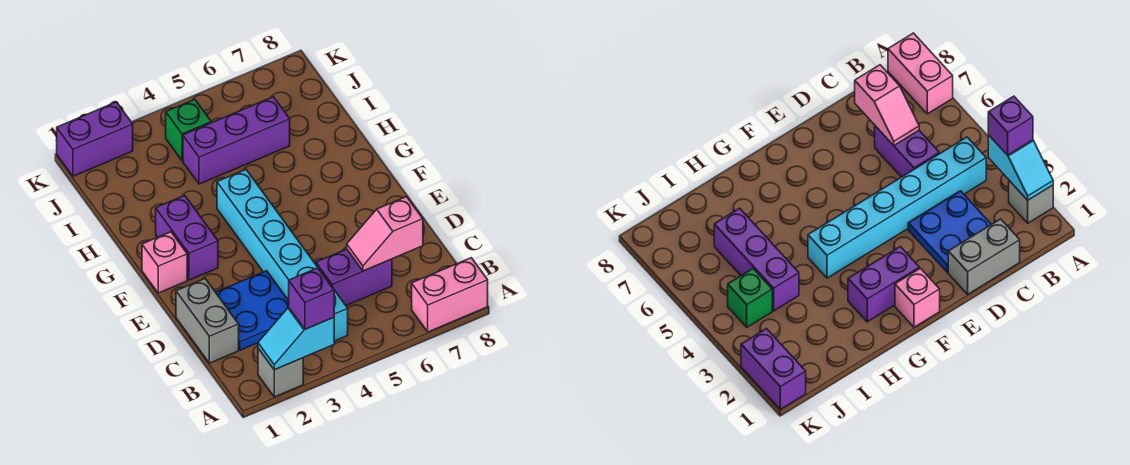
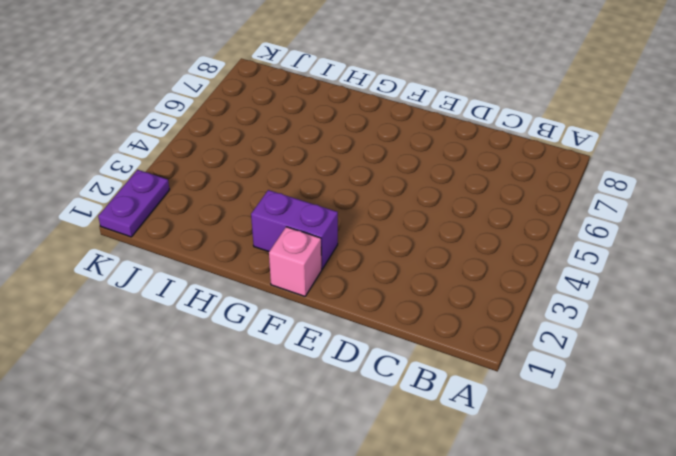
purple plate K1:K2 level 1 -> purple brick K1:K2 level 1
none -> grey brick A2 level 1
none -> pink brick A7:A8 level 1
none -> cyan brick B4:G4 level 1

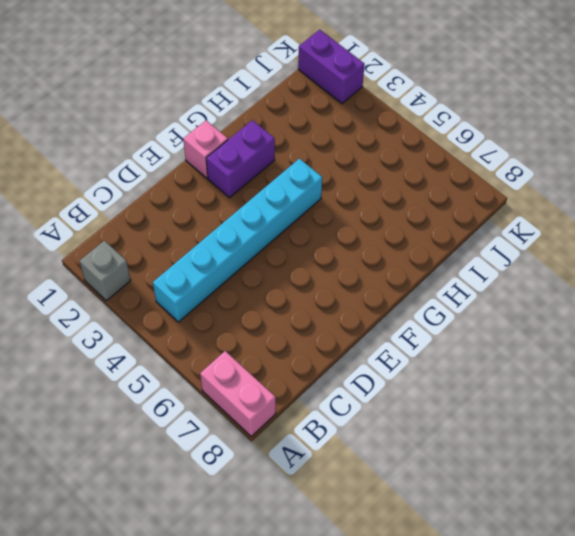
none -> grey brick C1:D1 level 1
none -> blue plate C2:D3 level 1
none -> purple brick C5:C6 level 1

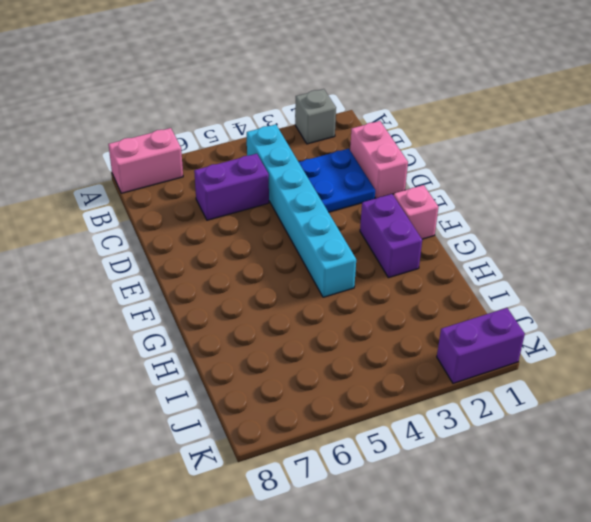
pink brick C1:D1 level 1 -> grey brick C1:D1 level 1
none -> purple brick I4:I6 level 1
none -> green brick J4 level 1
none -> cyan slope A2:A3 level 2 top 3

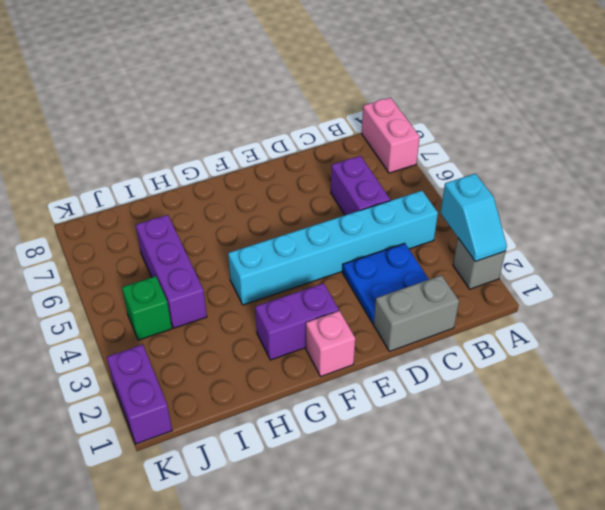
none -> pink slope C6:C7 level 2 top 7
none -> purple brick A3 level 3

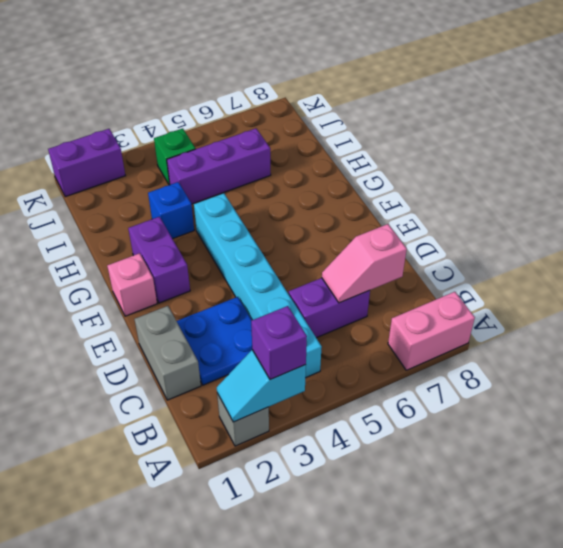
blue brick H3 level 1 -> none

